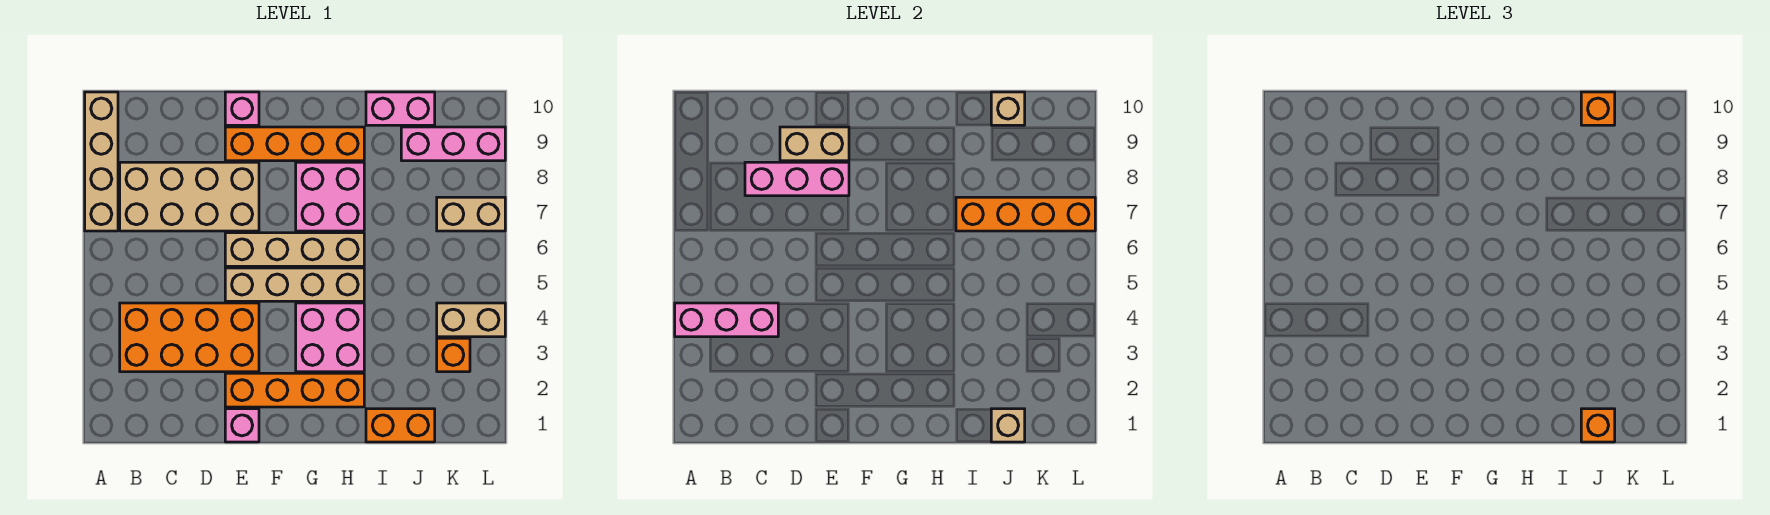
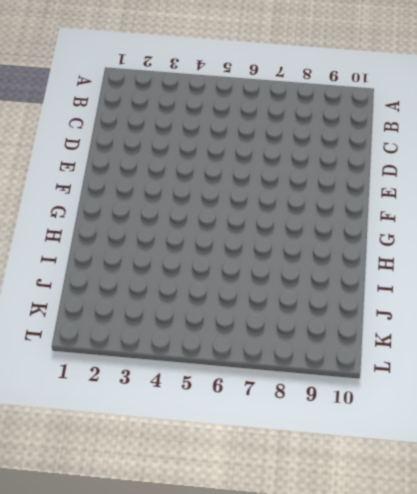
none -> tan brick A7:A10 level 1
none -> orange brick B3:E4 level 1
none -> tan brick B7:E8 level 1

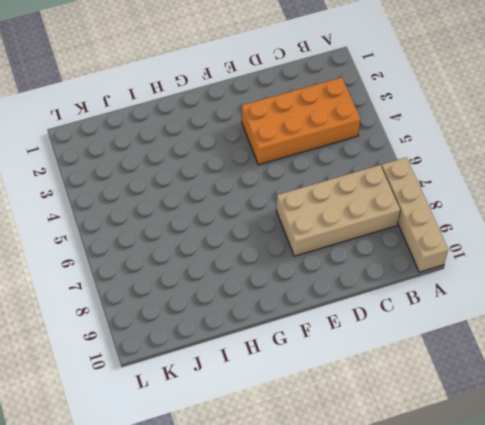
none -> pink brick E1 level 1
none -> orange brick E2:H2 level 1
none -> tan brick E5:H5 level 1

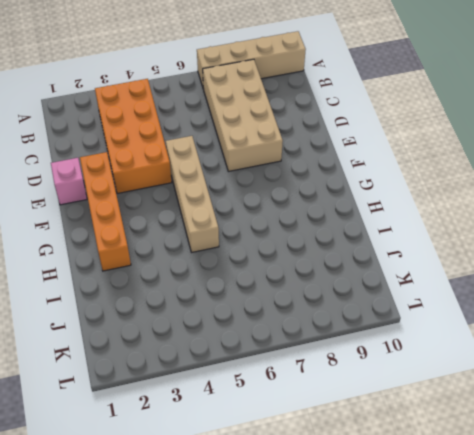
none -> tan brick E6:H6 level 1
none -> orange brick E9:H9 level 1
none -> pink brick E10 level 1

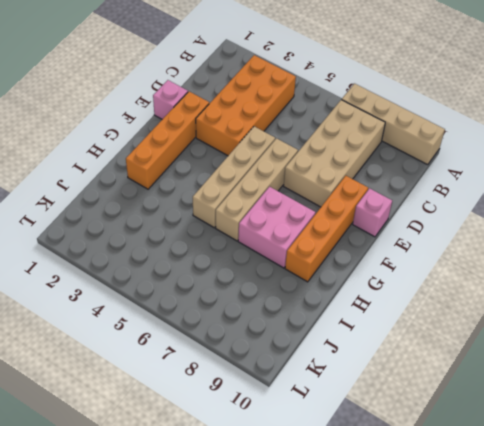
none -> pink brick G3:H4 level 1
none -> orange brick I1:J1 level 1
none -> pink brick I10:J10 level 1

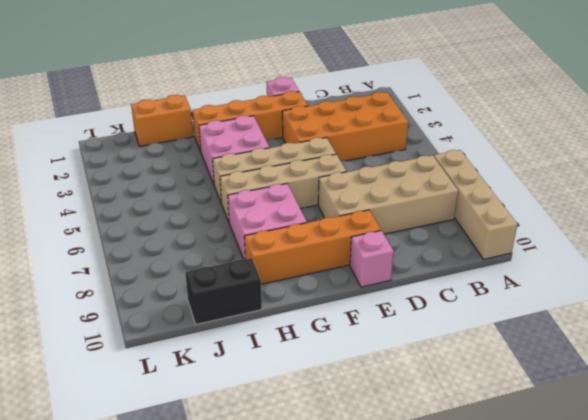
black brick I10:J10 level 1 -> pink brick I10:J10 level 1
none -> pink brick J9:L9 level 1
none -> orange brick K3 level 1
none -> tan brick K4:L4 level 1

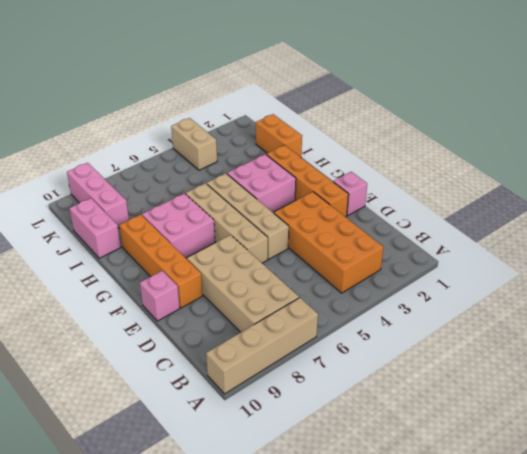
none -> orange brick K3 level 1
none -> tan brick K7:L7 level 1
none -> pink brick A4:C4 level 2

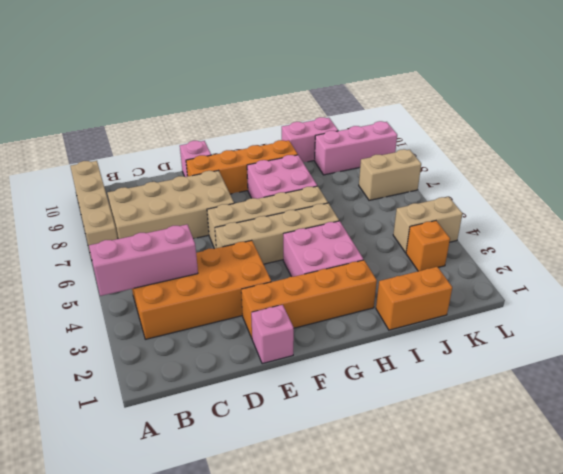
none -> pink brick C8:E8 level 2
none -> tan brick D9:E9 level 2
none -> orange brick I7:L7 level 2

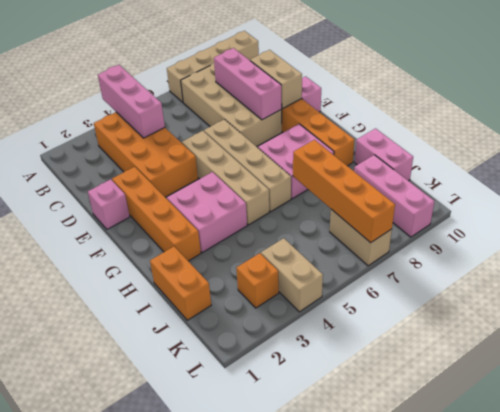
none -> tan brick J1 level 2
none -> tan brick J10 level 2
none -> orange brick J1 level 3

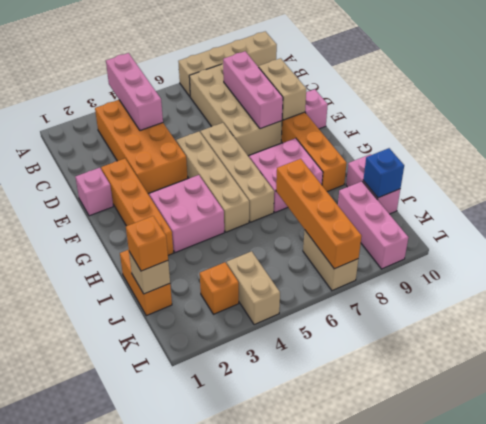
blue brick J10 level 2 -> tan brick J10 level 2
none -> orange brick J10 level 3

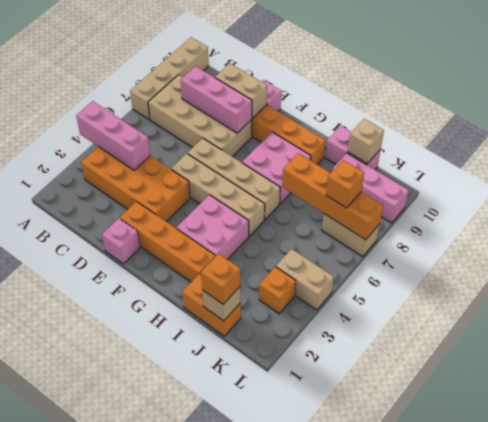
orange brick K7 level 3 -> orange brick J10 level 3

